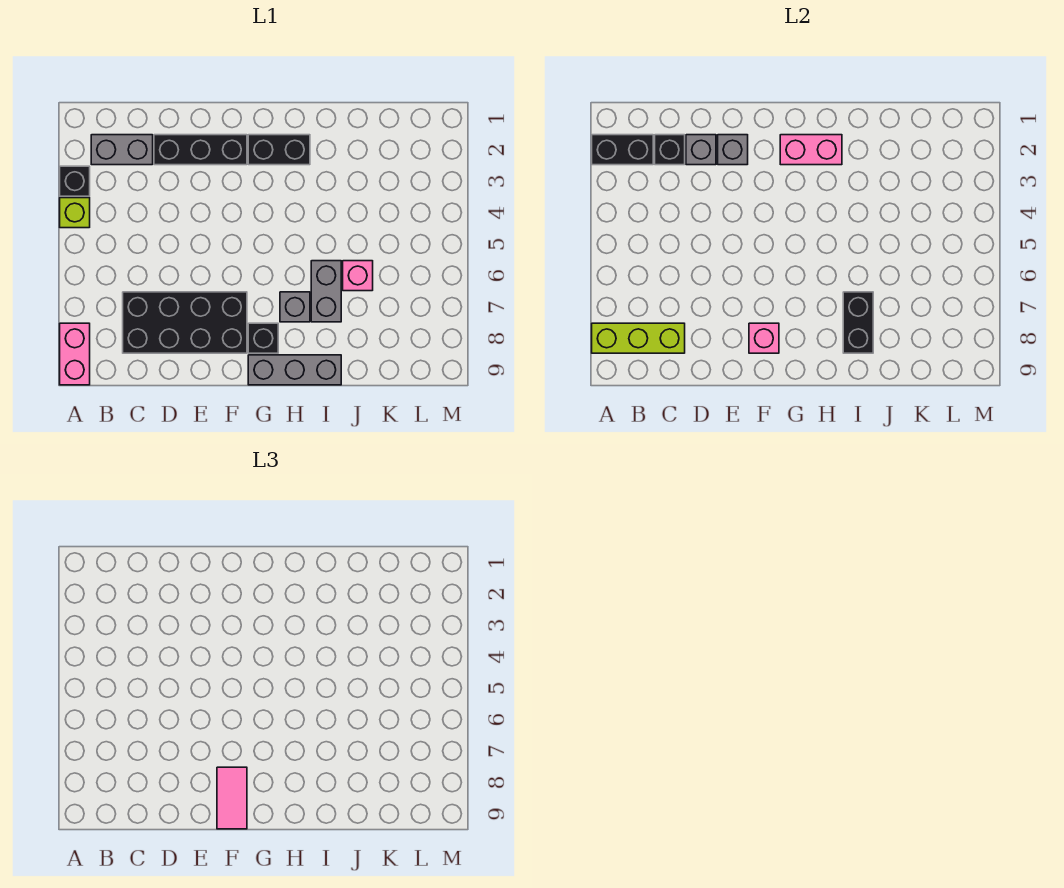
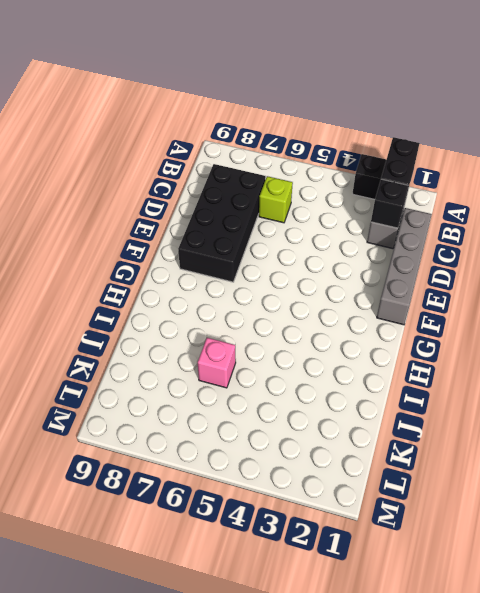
grey brick C1:F1 level 1 -> none
lime brick C6 level 1 -> lime brick A4 level 1
none -> pink brick A8:A9 level 1
none -> black brick D2:F2 level 1
none -> black brick G2:H2 level 1

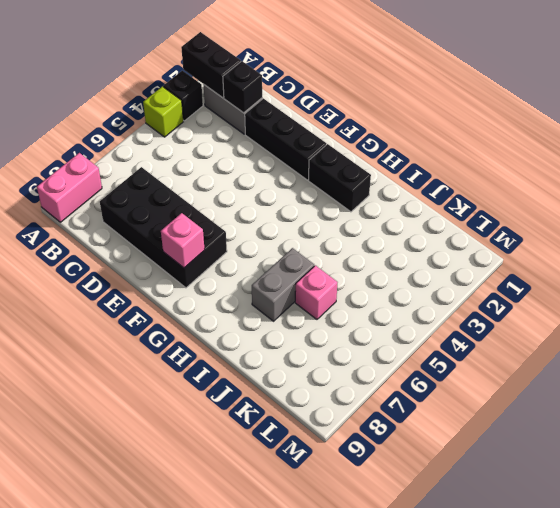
none -> black brick G8 level 1
none -> grey brick G9:I9 level 1
none -> grey brick H7 level 1

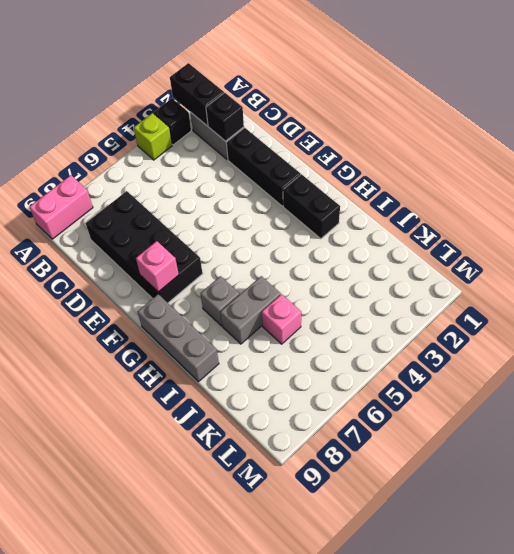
none -> black brick G8 level 1
none -> lime brick A8:C8 level 2
none -> grey brick D2 level 2

